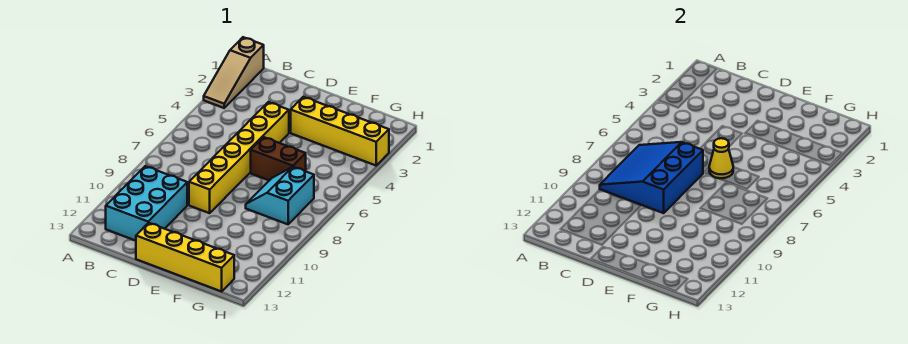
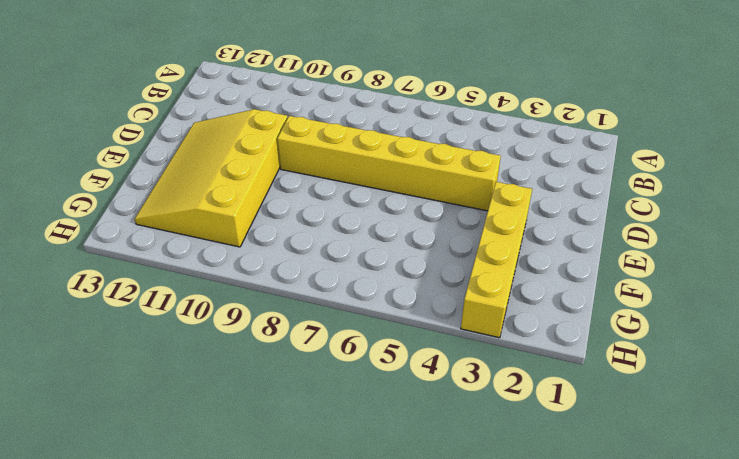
yellow slope D10:G12 level 1 top 10 -> none
none -> tan slope A1:A3 level 1 top 1
none -> cyan brick B10:C12 level 1

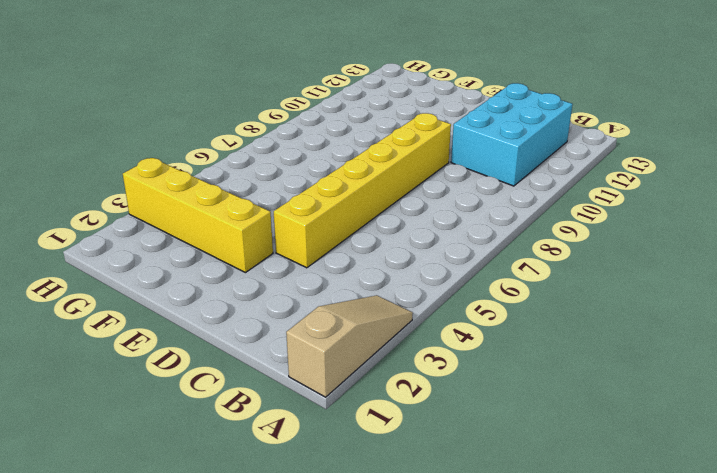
none -> yellow brick D13:G13 level 1
none -> brown brick E6:F6 level 1

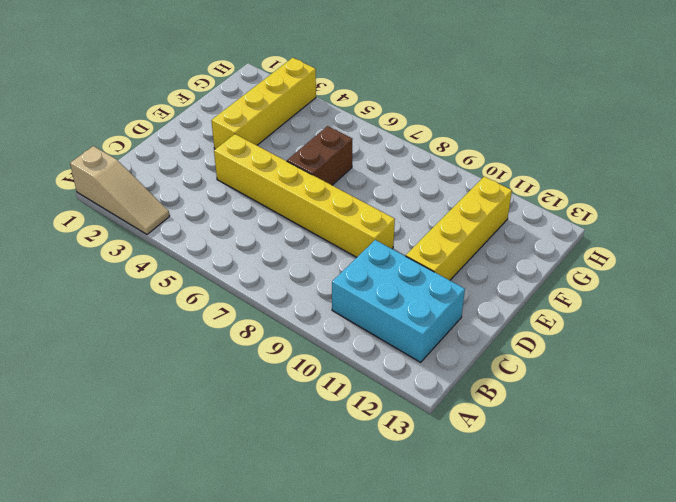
yellow brick D11:G11 level 1 -> yellow brick D13:G13 level 1
none -> cyan slope F7:G8 level 1 top G
none -> blue slope B7:D9 level 2 top D

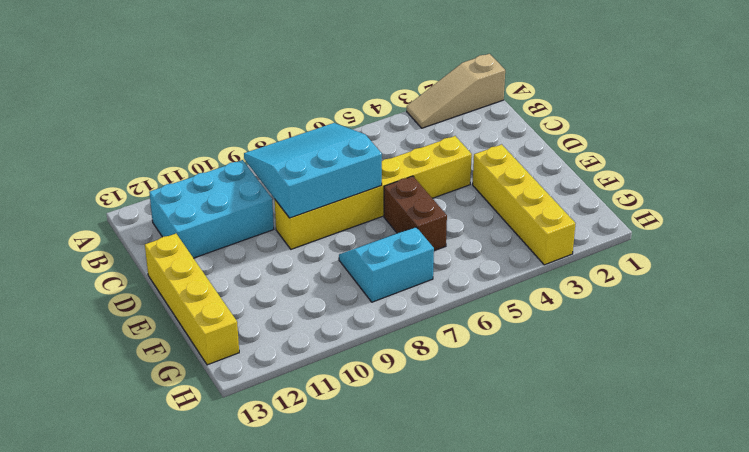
cyan slope B7:D9 level 2 top D -> blue slope B7:D9 level 2 top D
none -> yellow cone E6 level 2

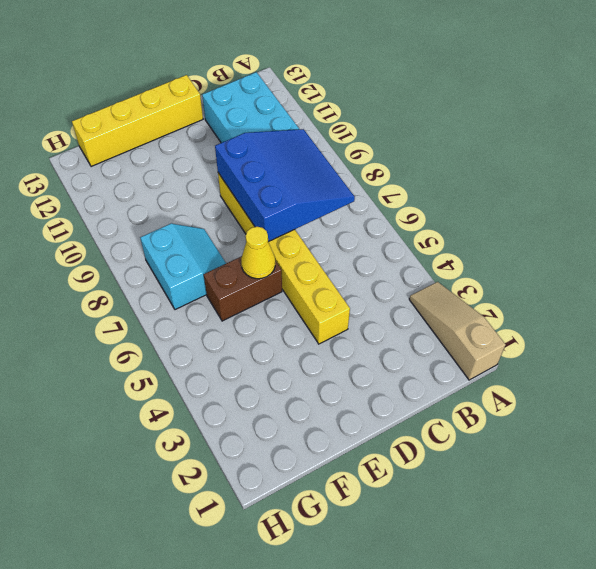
none -> yellow brick E3:H3 level 1

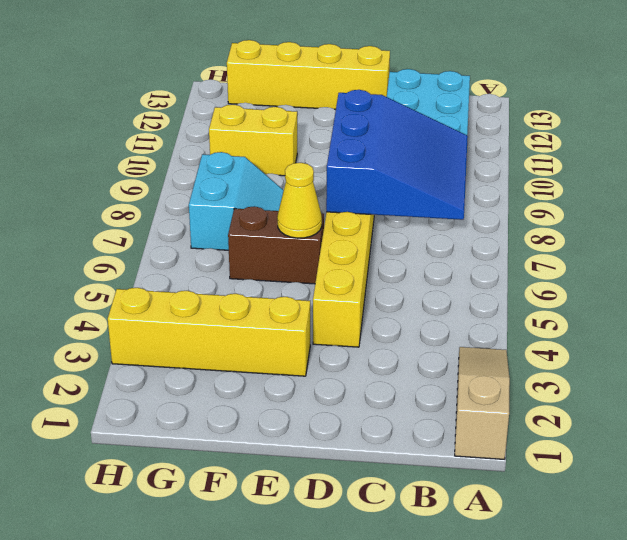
yellow brick F10:G10 level 1 -> none

